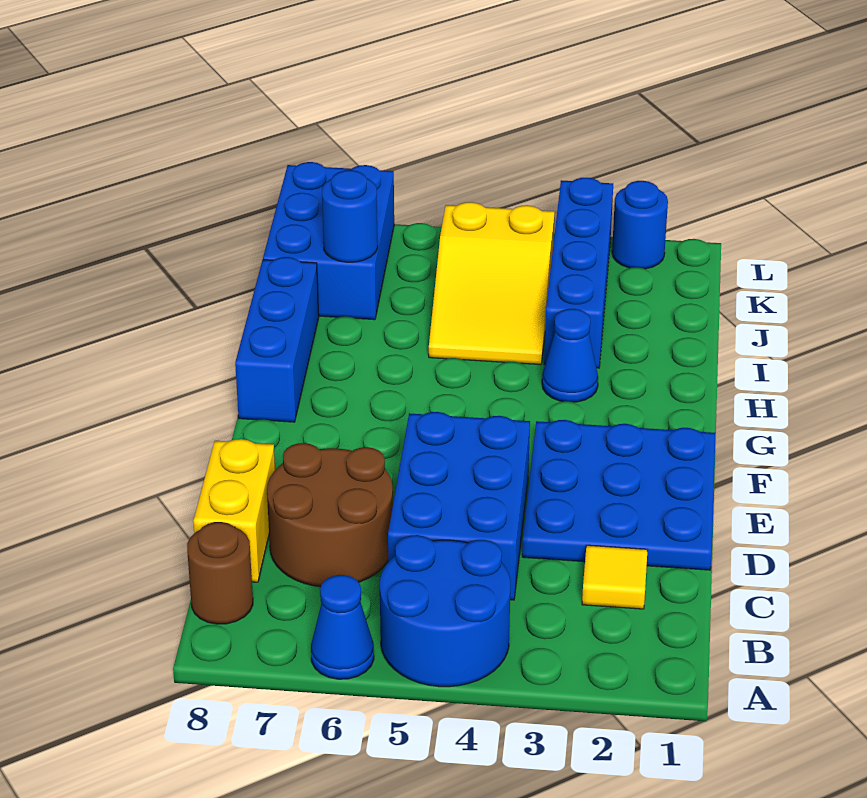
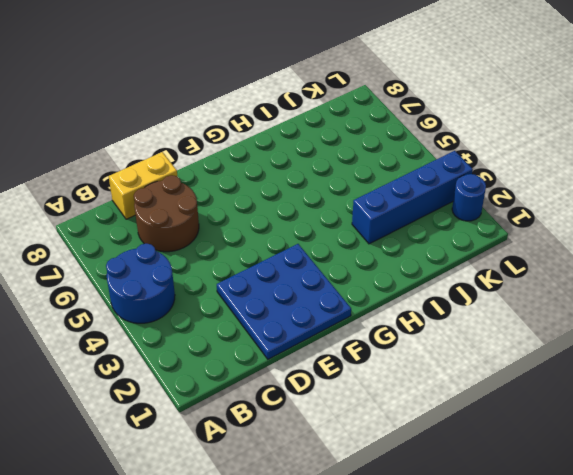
none -> blue cone A6 level 1
none -> brown round brick B8 level 1
none -> yellow tile C2 level 1

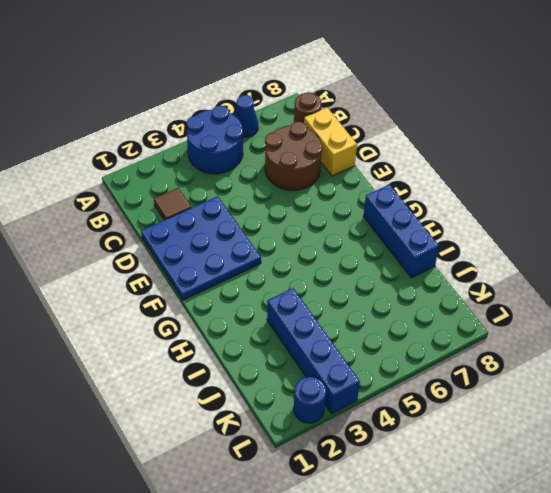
brown tile C2 level 1 -> yellow tile C2 level 1
none -> blue brick C4:E5 level 1
none -> blue cone H3 level 1
none -> yellow slope I4:K5 level 1 top K

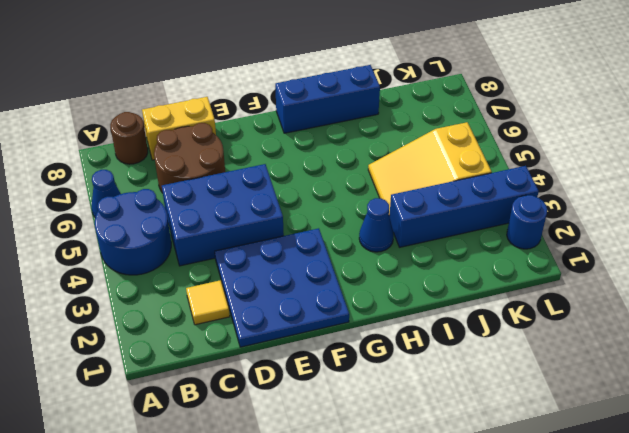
none -> blue brick J7:L8 level 1
none -> blue round brick J7 level 2

